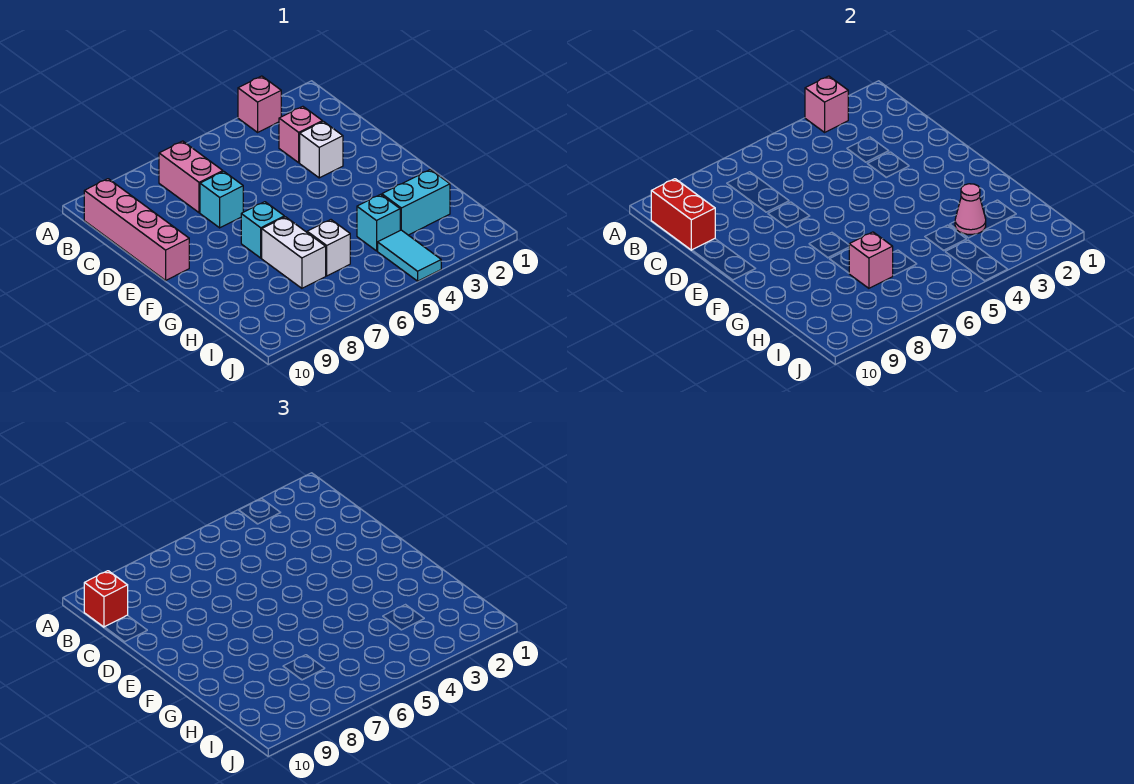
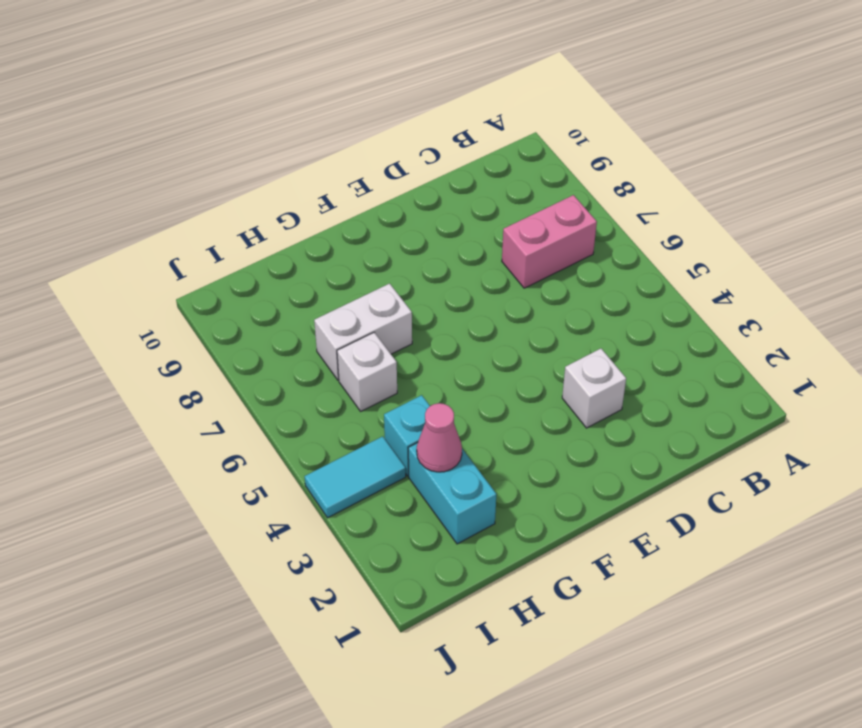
none -> pink brick A3 level 1
none -> pink brick B10:E10 level 1
none -> pink brick C3 level 1

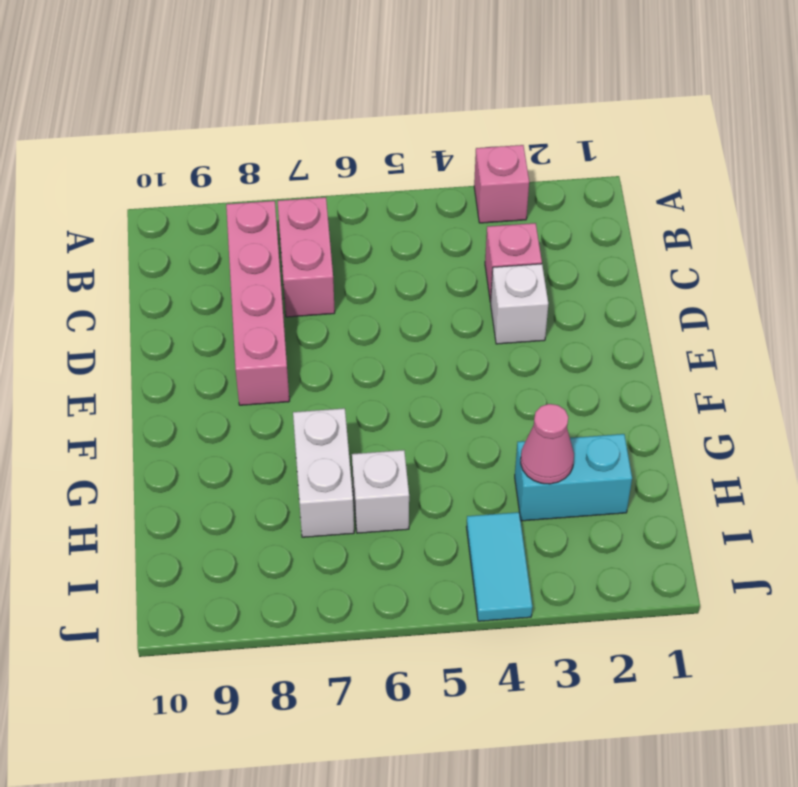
pink brick B8:E8 level 1 -> pink brick B10:E10 level 1
none -> cyan brick D7 level 1
none -> cyan brick F7 level 1
none -> cyan brick H4 level 1

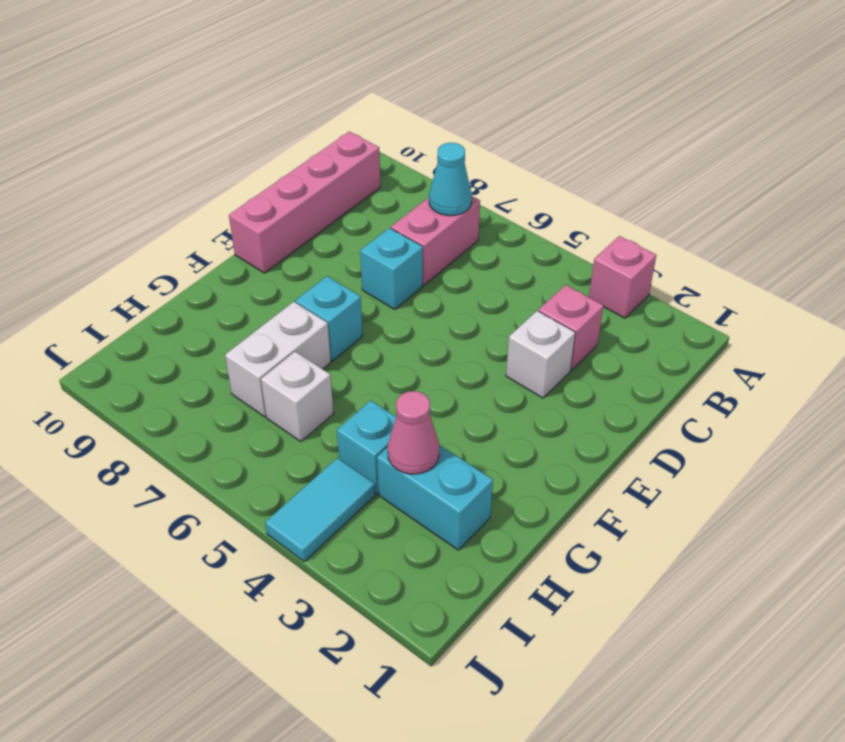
cyan cone B7 level 2 -> none
none -> pink brick A3 level 2
none -> red brick B10:C10 level 2
none -> pink brick H7 level 2

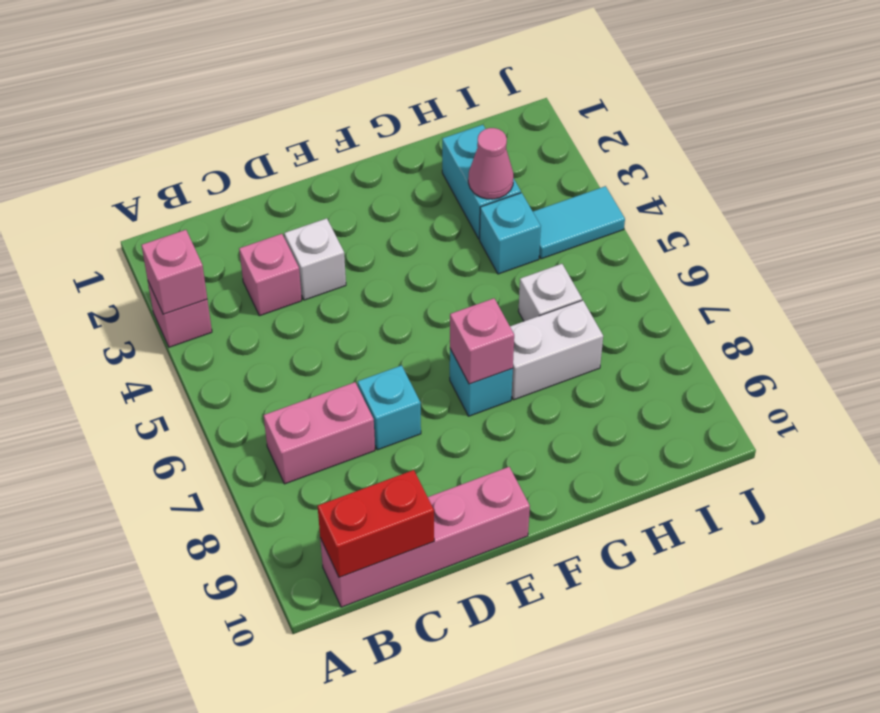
pink brick F7 level 2 -> pink brick H7 level 2
none -> red brick B10 level 3

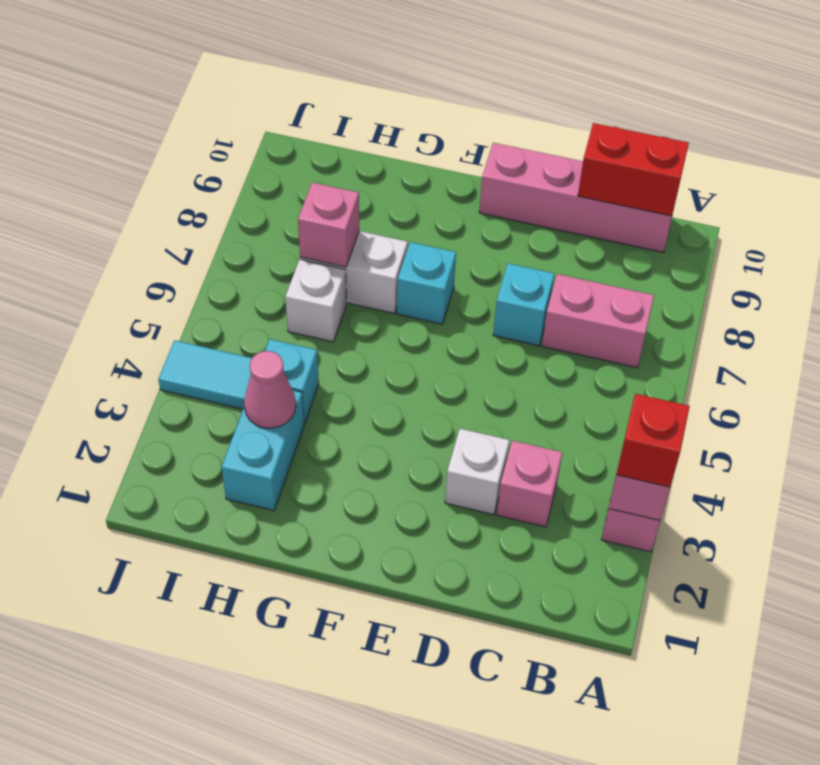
red brick A3 level 3 -> red brick B10 level 3

